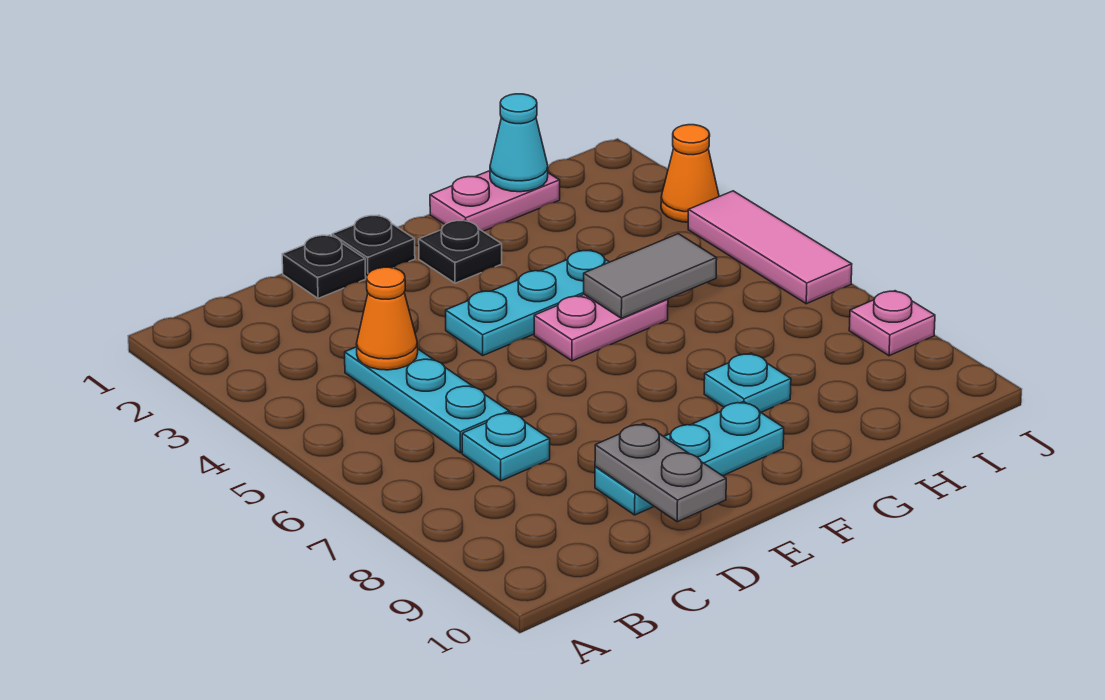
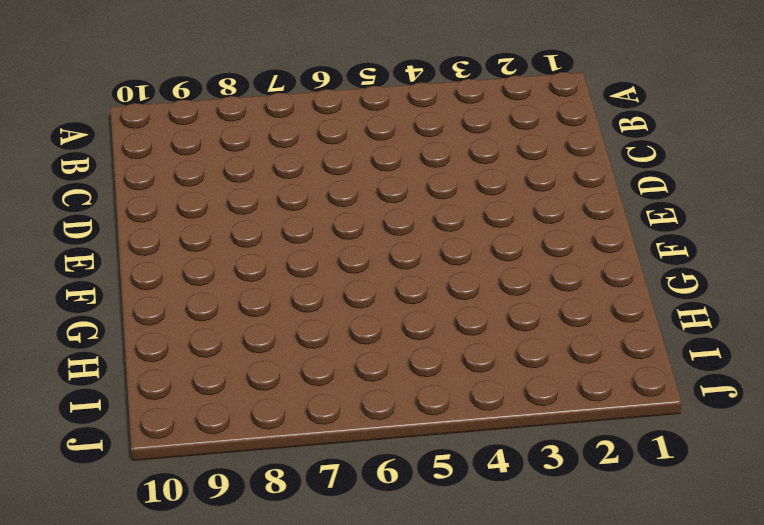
none -> cyan plate C4:C6 level 1
none -> cyan plate C7 level 1
none -> black plate D1 level 1

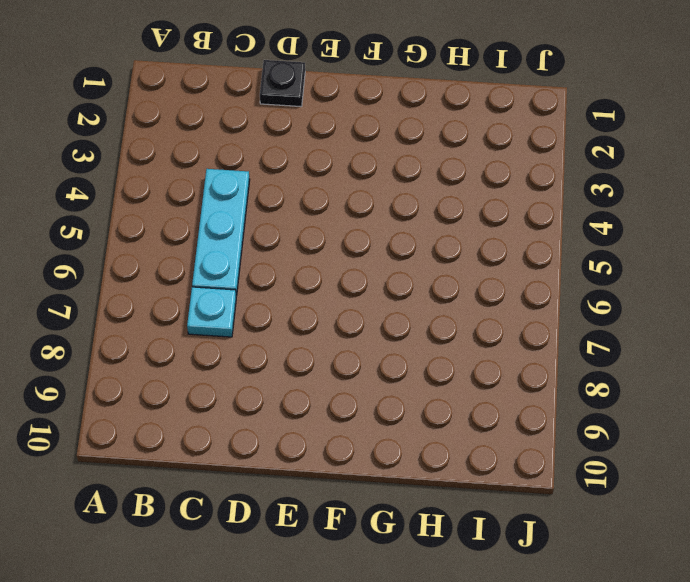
none -> cyan plate D9:F9 level 1
none -> black plate E1 level 1
none -> cyan plate E4:G4 level 1

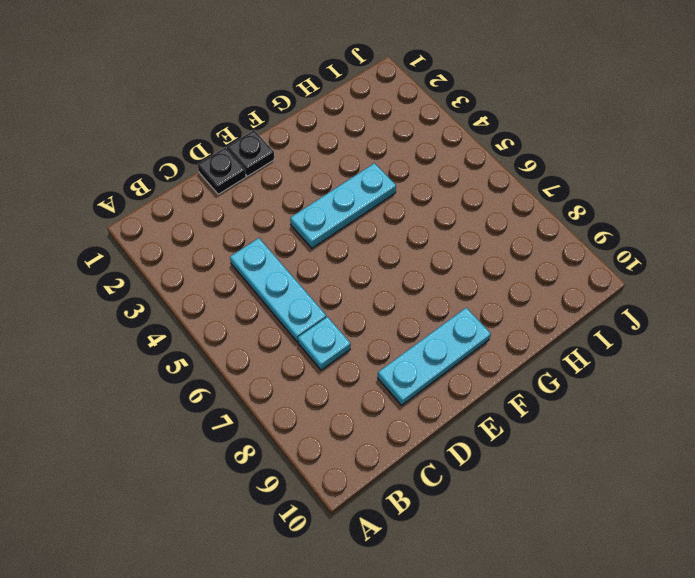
none -> black plate F2 level 1
none -> pink plate F5:G5 level 1
none -> pink plate G1:H1 level 1

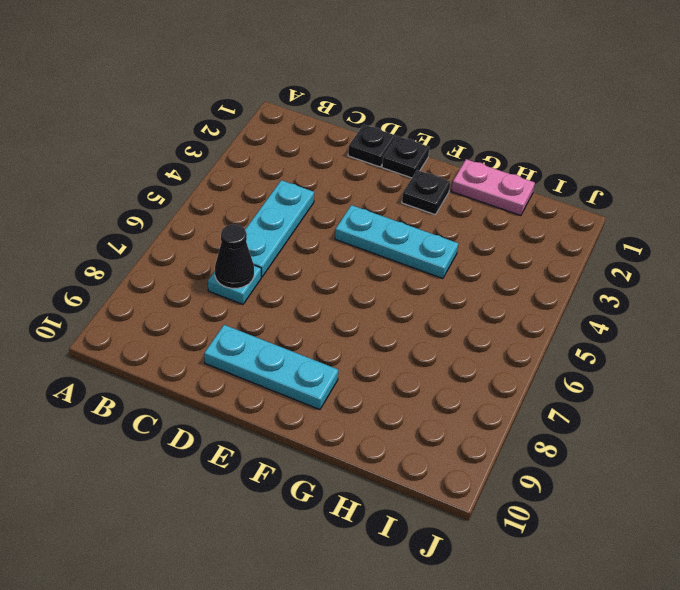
black cone C7 level 2 -> none
none -> pink plate F5:G5 level 1
none -> cyan plate G8 level 1
none -> orange cone J3 level 1

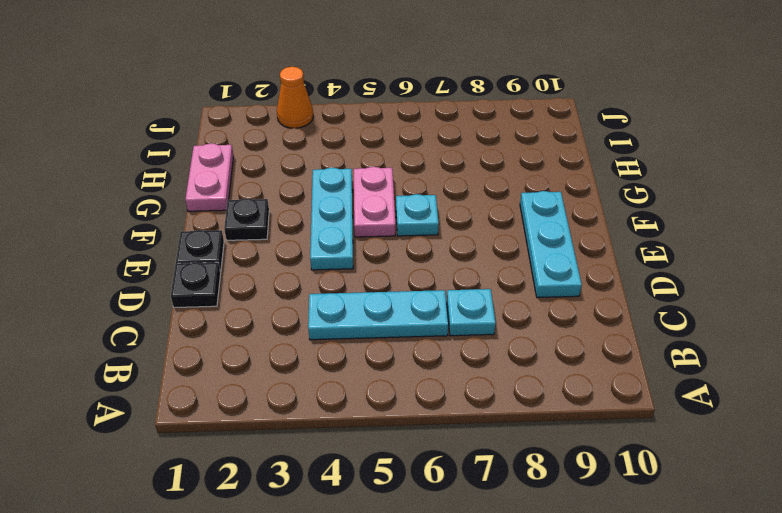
cyan plate F6 level 1 -> cyan plate G8 level 1
none -> pink tile J4:J6 level 1
none -> pink plate J8 level 1
none -> orange cone C4 level 2

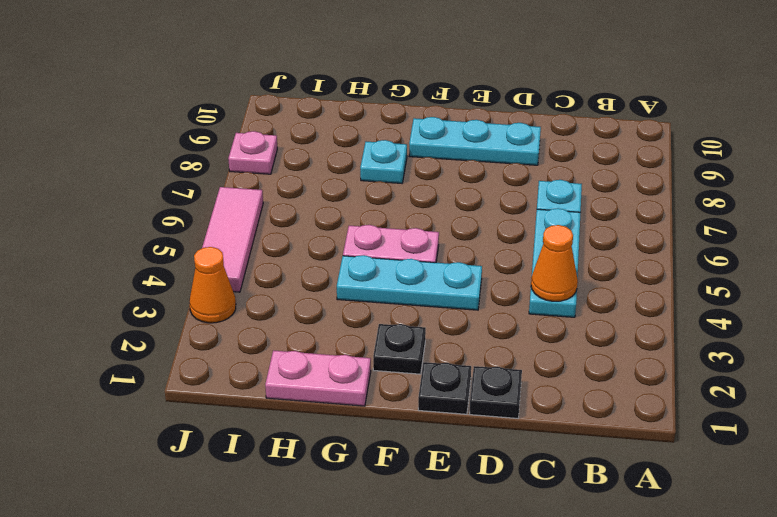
none -> grey plate D9:D10 level 2
none -> grey tile G5:H5 level 2
none -> cyan cone H1 level 2

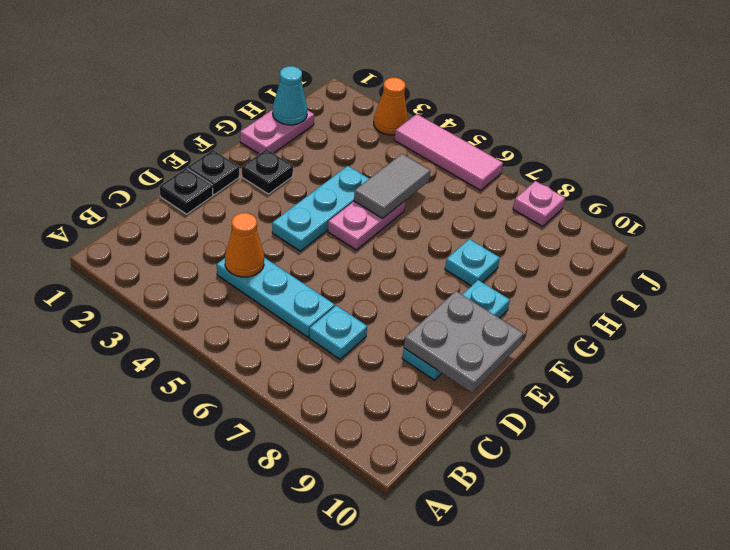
grey plate D9:E10 level 2 -> grey plate D9:D10 level 2

